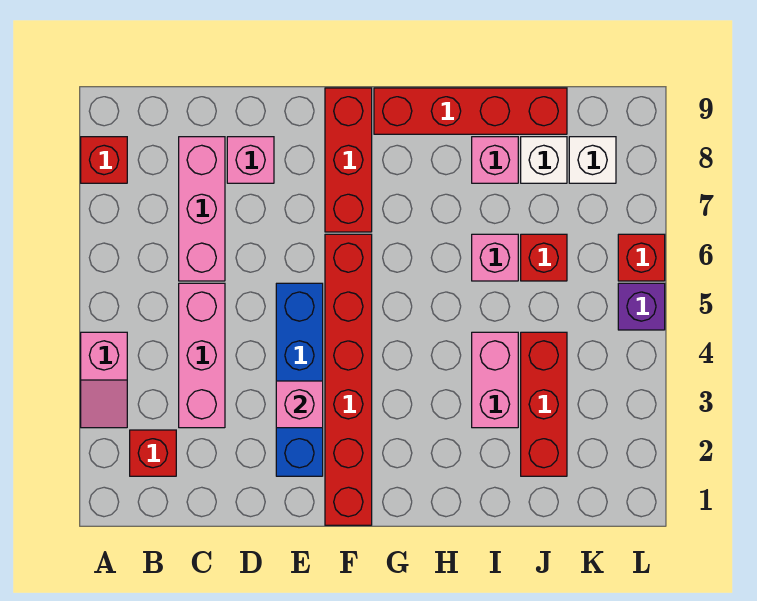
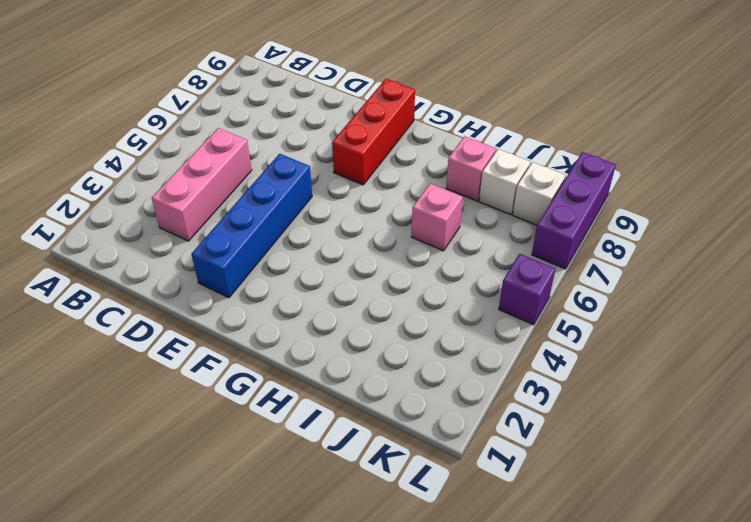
purple brick L7:L9 level 1 -> none
none -> pink slope A3:A4 level 1 top 4
none -> red brick A8 level 1
none -> red brick B2 level 1

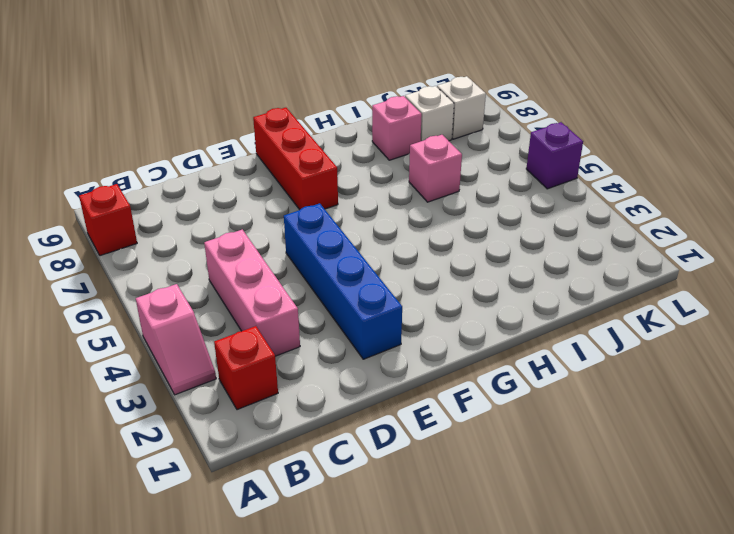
none -> pink brick C6:C8 level 1
none -> pink brick D8 level 1
none -> red brick F1:F6 level 1

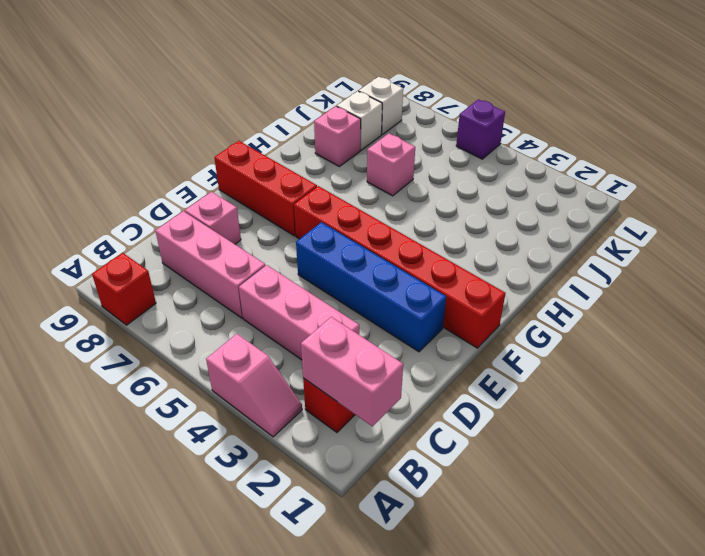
pink brick B1:B2 level 2 -> pink brick I3:I4 level 1
none -> red brick G9:J9 level 1
none -> red brick J2:J4 level 1
none -> red brick J6 level 1

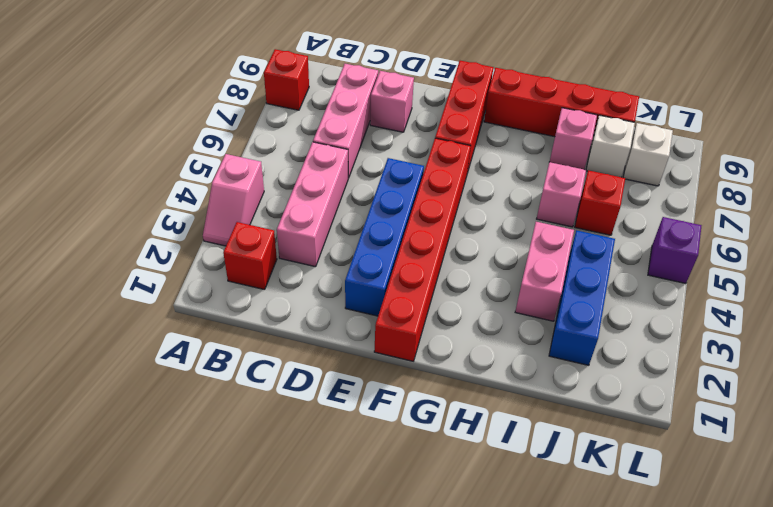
blue brick J2:J4 level 1 -> red brick J2:J4 level 1
none -> red brick L6 level 1
none -> pink brick E3 level 2

